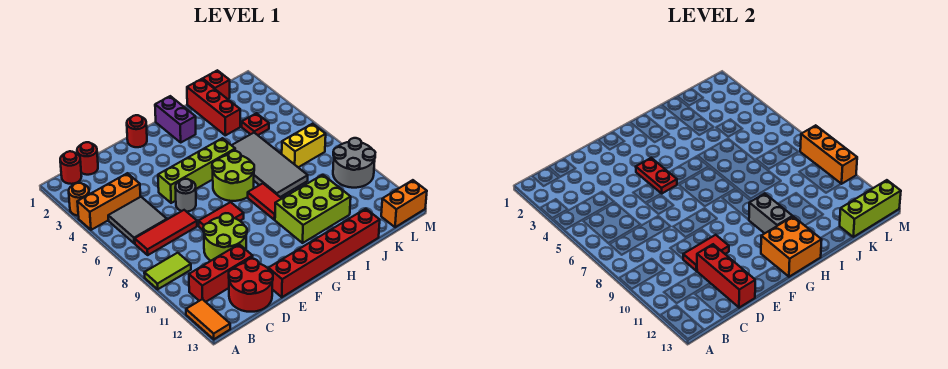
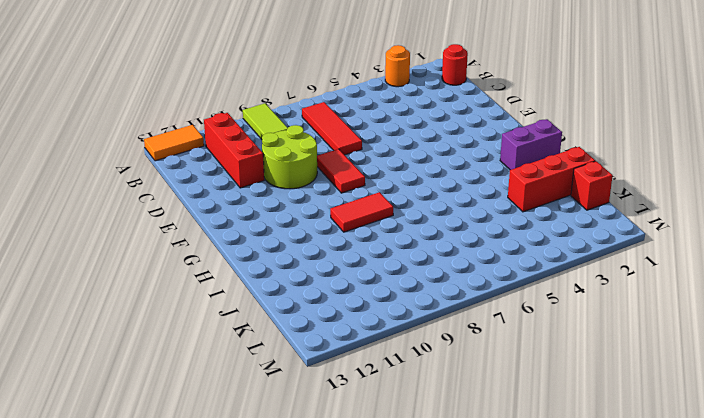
none -> orange brick A4:C4 level 1
none -> grey tile B5:C6 level 1
none -> red round brick C1 level 1
none -> red round brick C12:D13 level 1

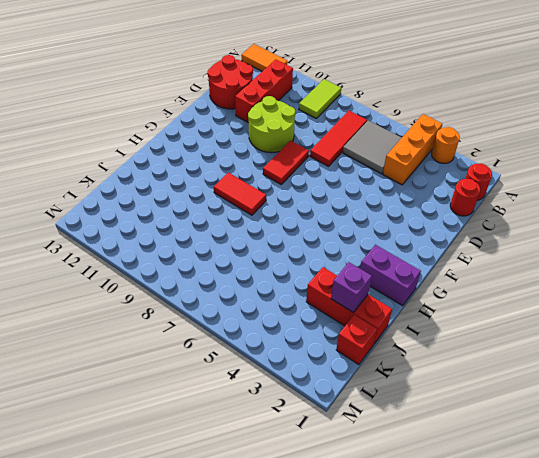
purple brick J2 level 2 -> none
none -> lime brick E5:H5 level 1
none -> grey round brick E6 level 1
none -> red brick E13:J13 level 1
none -> red round brick F1 level 1

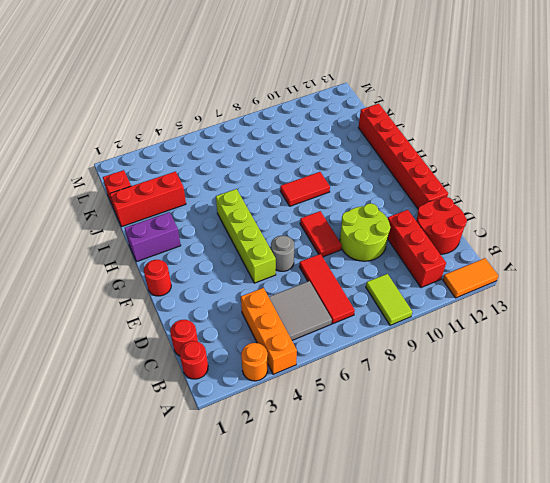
none -> lime round brick G6:H7 level 1
none -> lime brick H10:J11 level 1
none -> grey tile I5:J8 level 1
none -> red plate K4 level 1

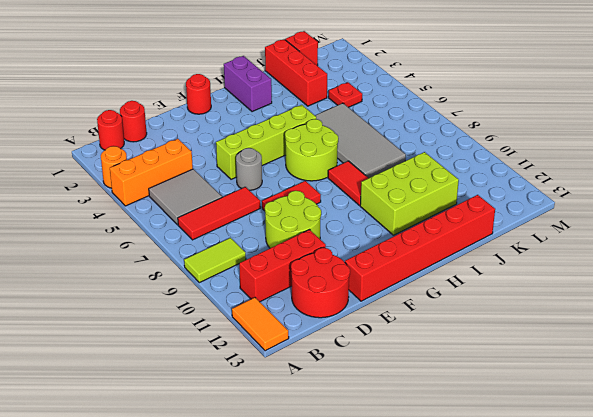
none -> yellow brick K7:L7 level 1
none -> grey round brick L9:M10 level 1
none -> orange brick L13:M13 level 1
none -> red tile D10:E10 level 2

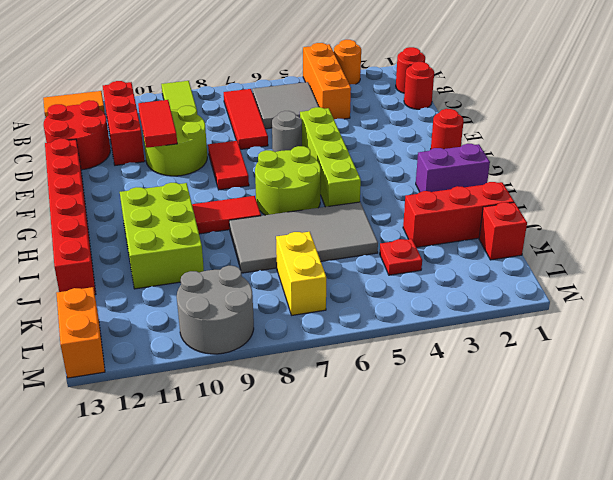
none -> red brick D11:D13 level 2
none -> red plate F4:F5 level 2
none -> orange brick G12:H13 level 2
none -> grey brick H10:H11 level 2

